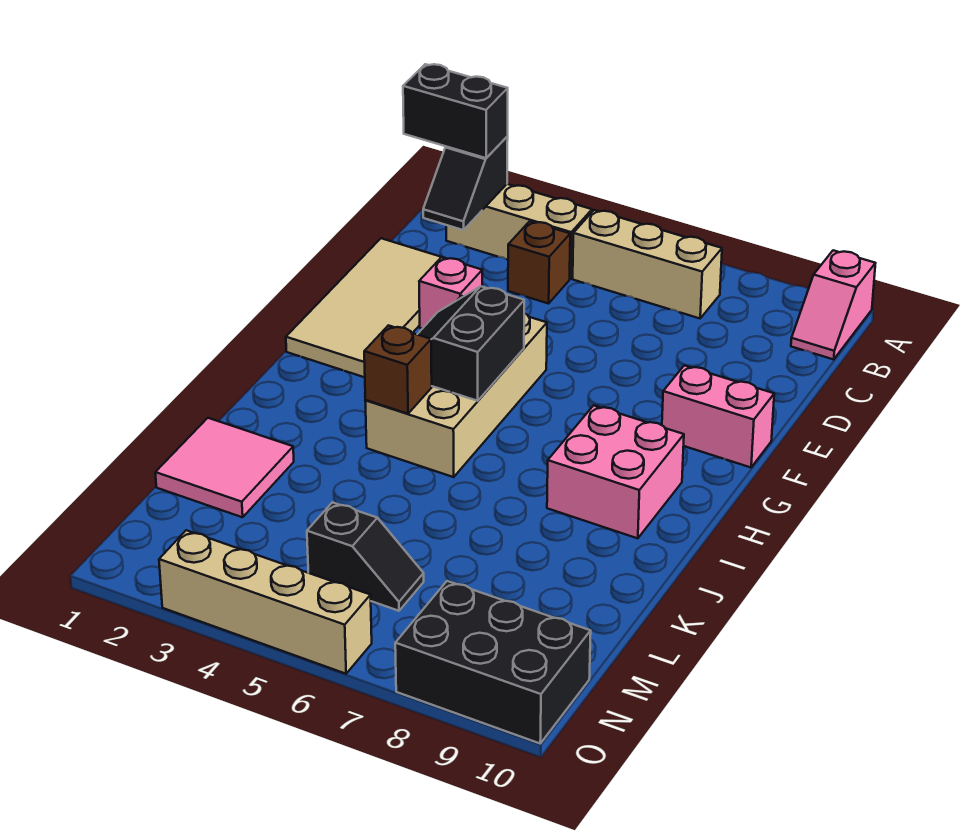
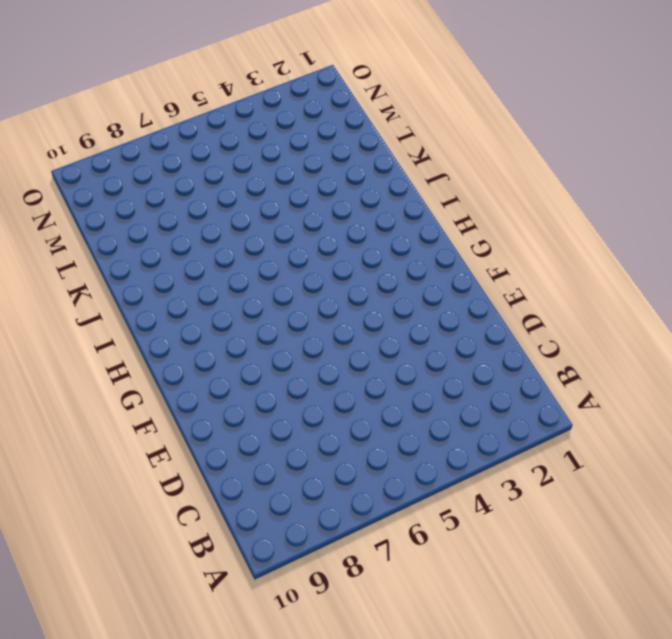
none -> pink slope A10:B10 level 1 top A
none -> tan brick B2:B4 level 1
none -> tan brick B5:B7 level 1

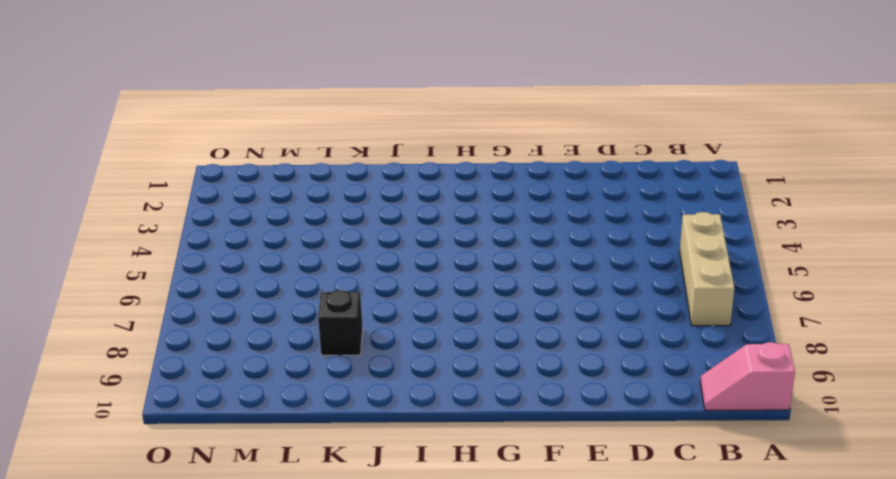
black brick K8 level 1 -> none
none -> tan brick B2:B4 level 1
none -> brown brick C4 level 1
none -> tan tile D1:G2 level 1

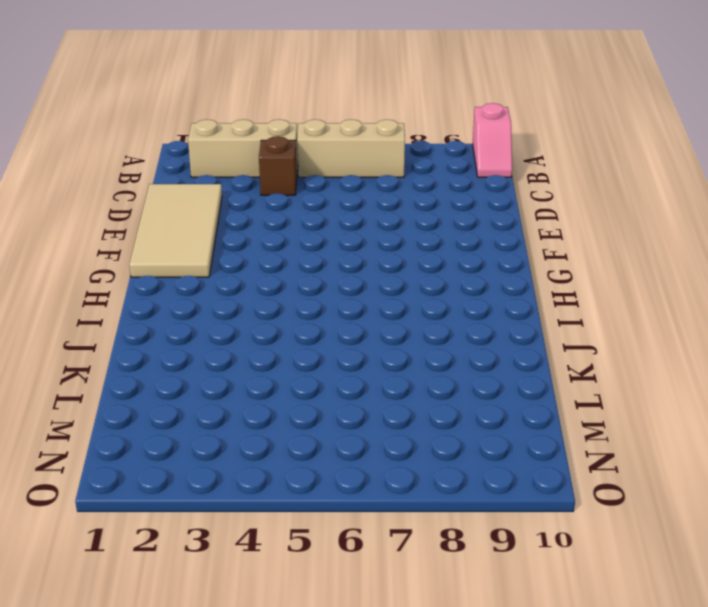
none -> pink brick E3 level 1
none -> tan brick F4:I5 level 1
none -> pink brick F9:F10 level 1

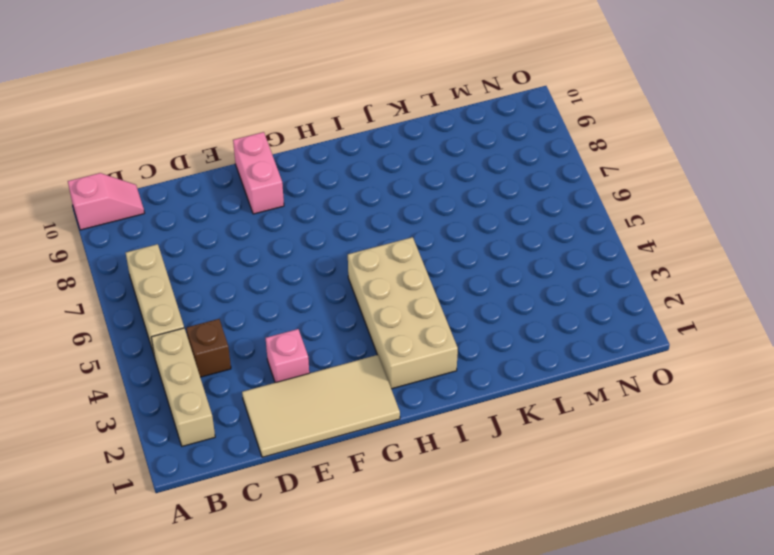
tan brick H2:I5 level 1 -> tan brick F4:I5 level 1
none -> pink brick H8:I9 level 1
none -> pink tile K1:L2 level 1
none -> black slope M5:M6 level 1 top 5

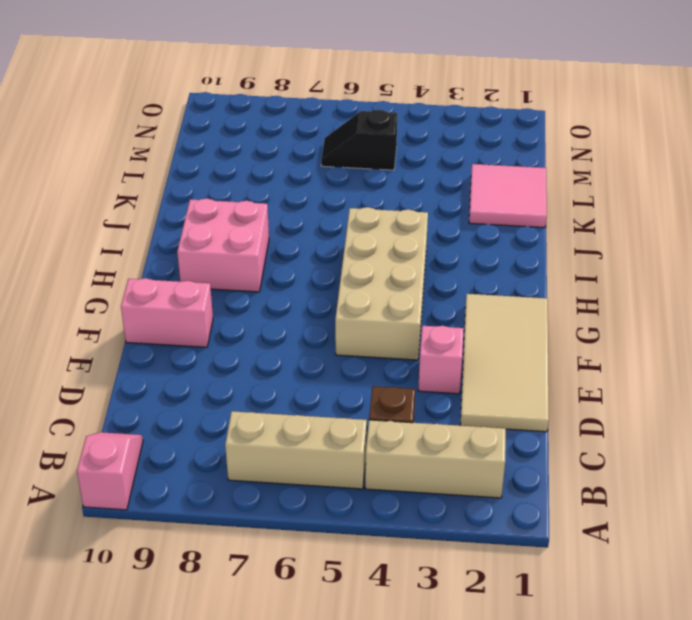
none -> black brick N8:O10 level 1
none -> tan brick O3:O6 level 1
none -> black slope B2:C2 level 2 top B

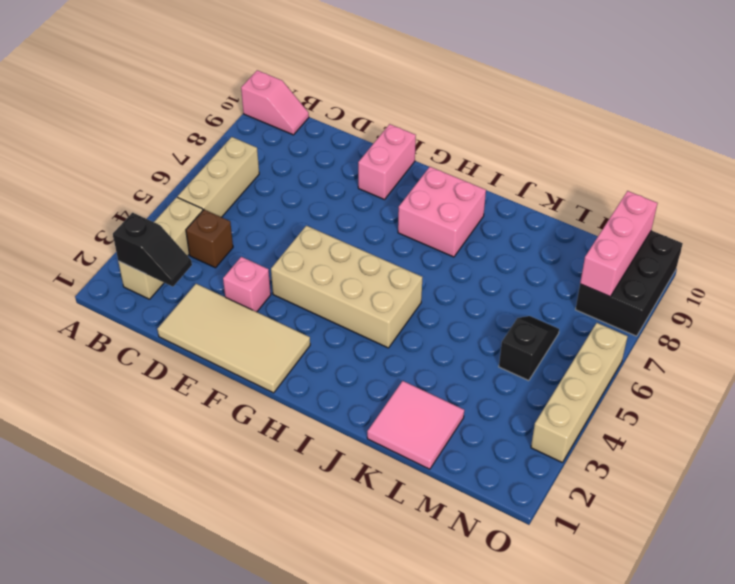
pink brick N8:N10 level 2 -> none
none -> black slope G4:H5 level 2 top 5
none -> brown brick I4 level 2
none -> black brick B1:B2 level 3

